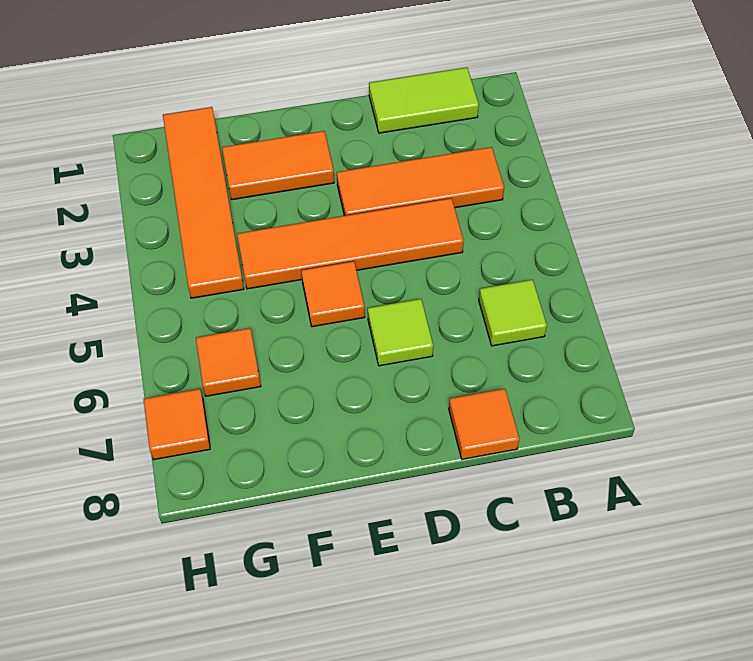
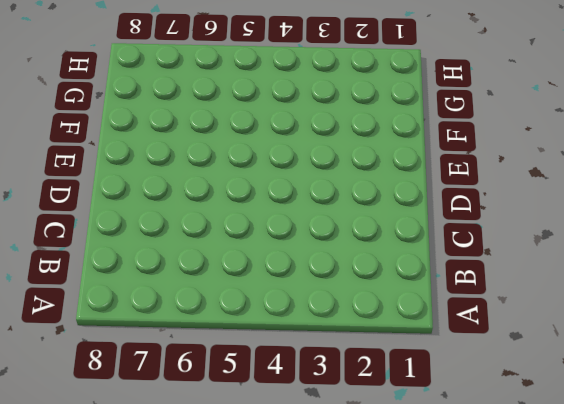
none -> lime tile B1:C1 level 1
none -> orange tile B3:D3 level 1

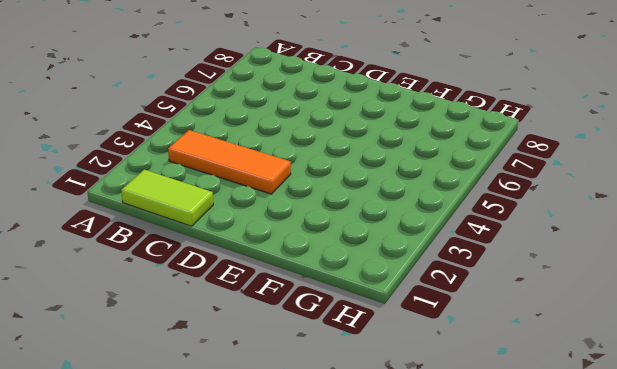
none -> lime tile B6 level 1
none -> orange tile C4:F4 level 1

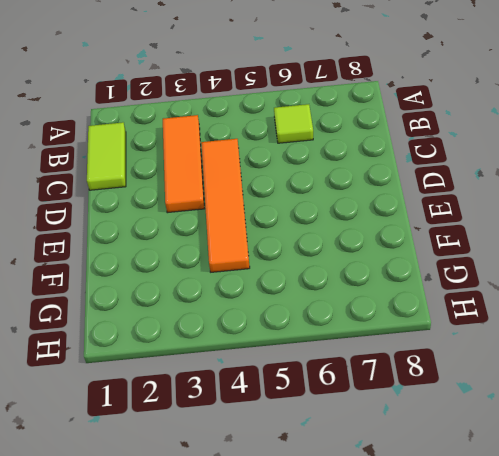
none -> orange tile C8 level 1
none -> lime tile D6 level 1

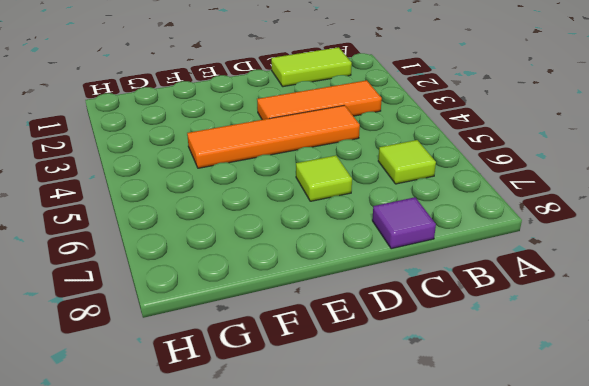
purple tile C8 level 1 -> orange tile C8 level 1
none -> orange tile E2:F2 level 1
none -> orange tile E5 level 1

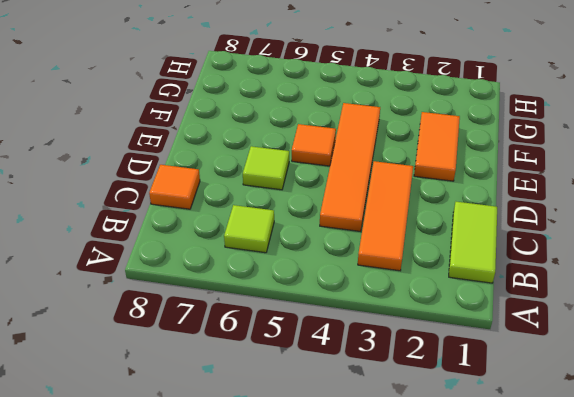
none -> orange tile G1:G4 level 1
none -> orange tile G6 level 1

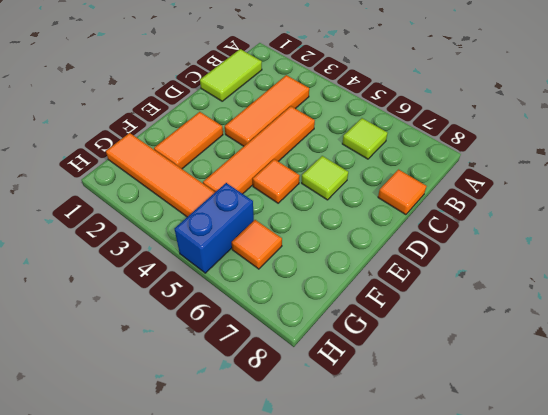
blue brick G5:H5 level 1 -> none
none -> orange tile H7 level 1

